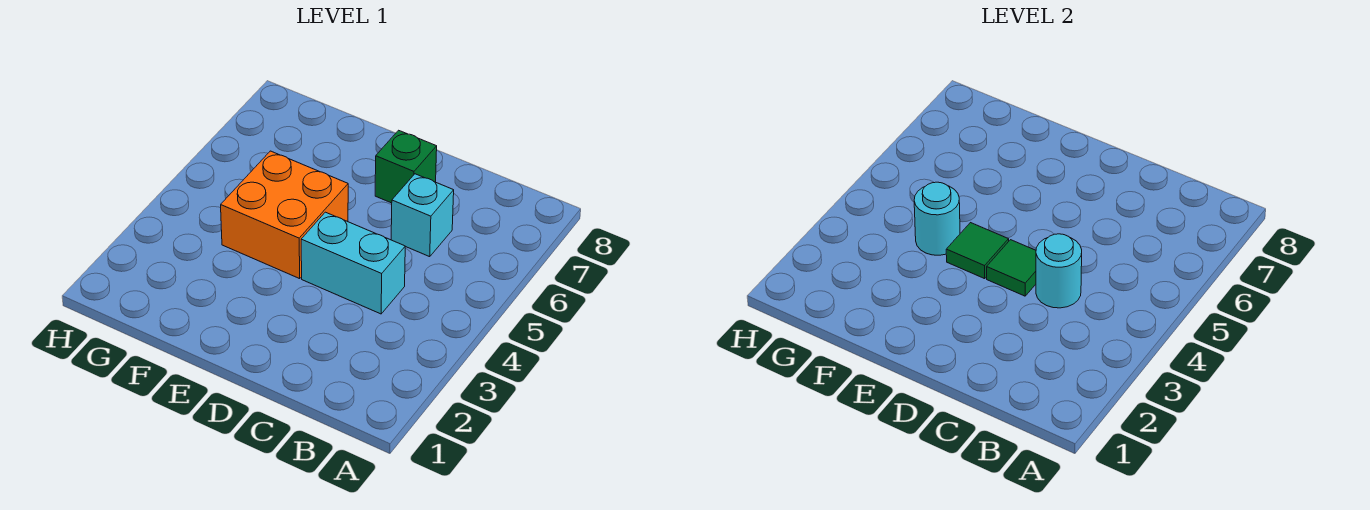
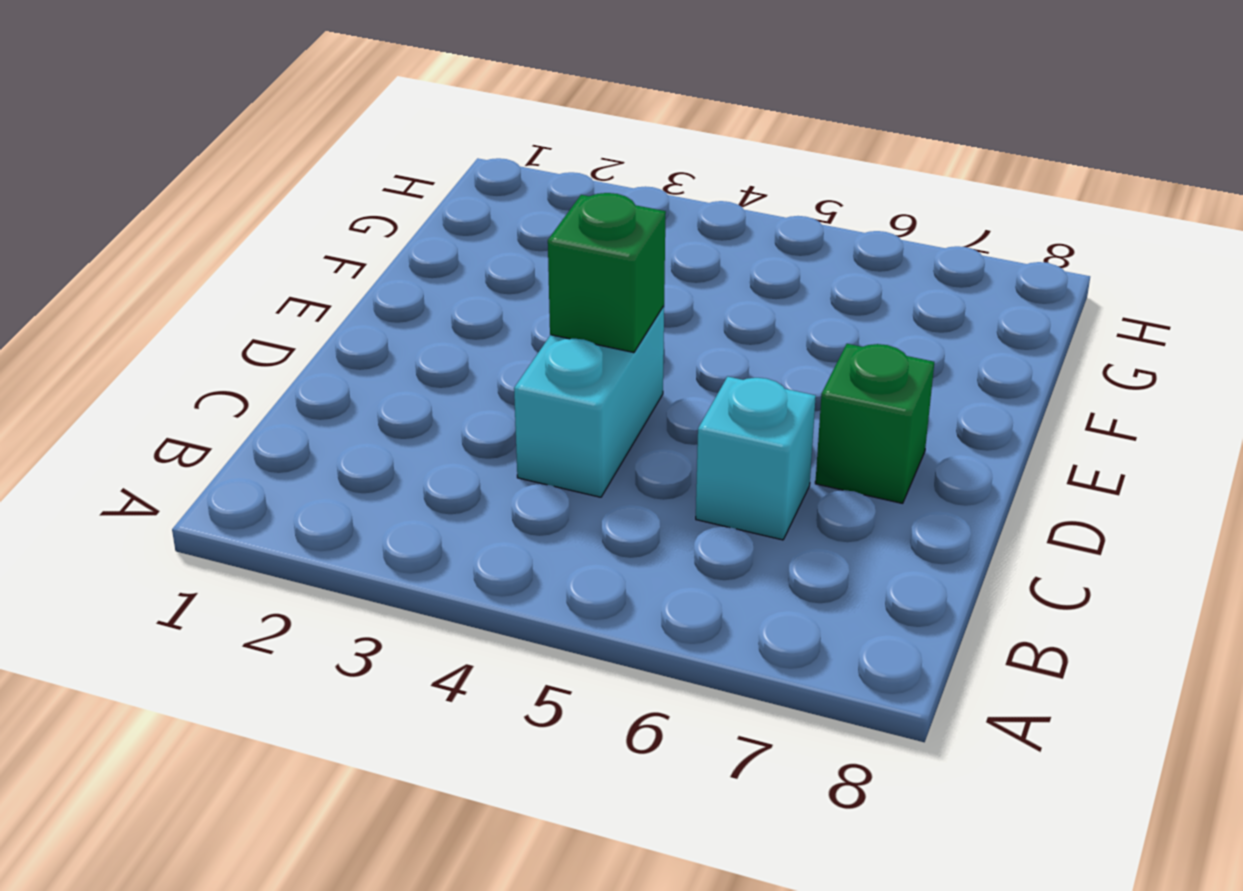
green brick D4 level 2 -> green tile D4 level 2
none -> orange brick E4:F5 level 1
none -> cyan round brick C4 level 2

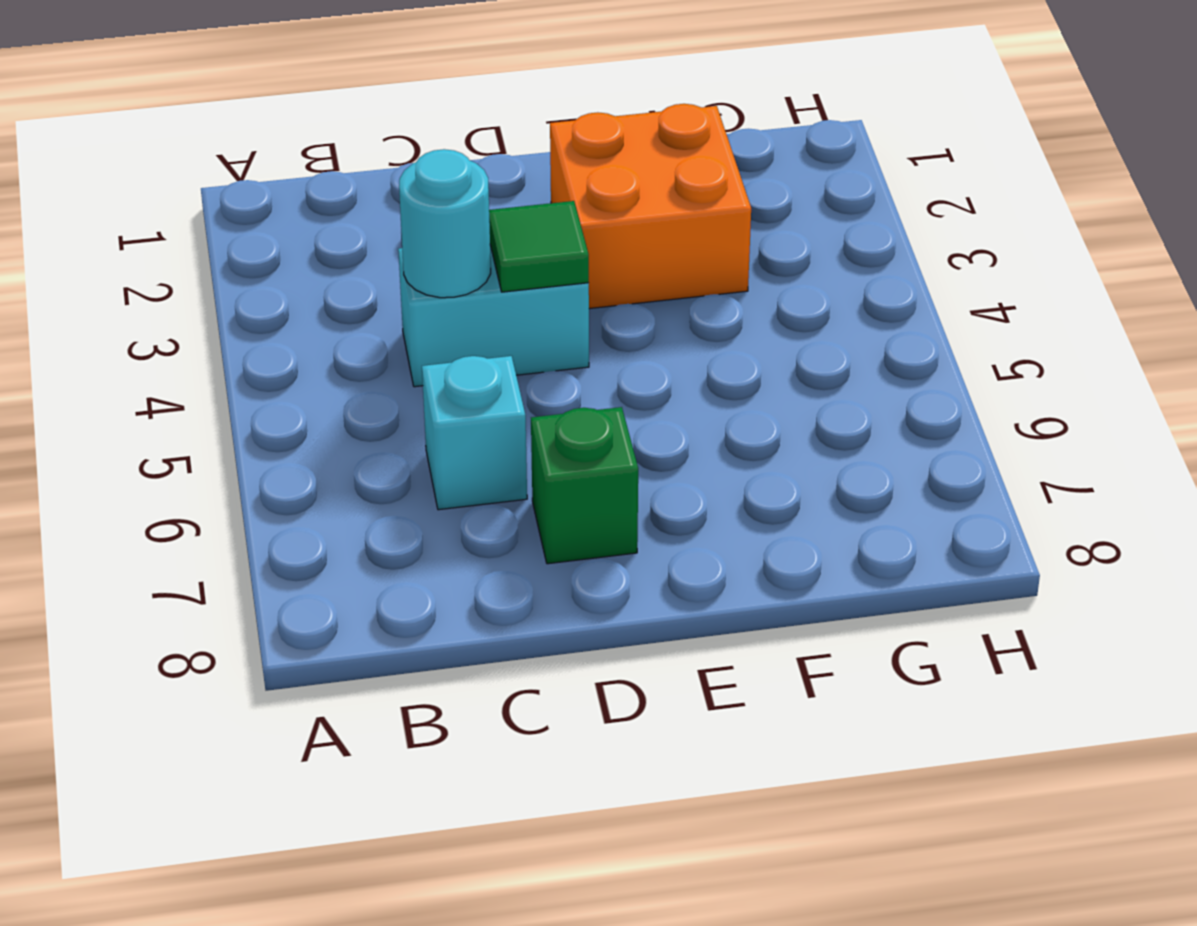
orange brick E2:F3 level 1 -> orange brick E4:F5 level 1
none -> green tile E4 level 2
none -> cyan round brick F4 level 2

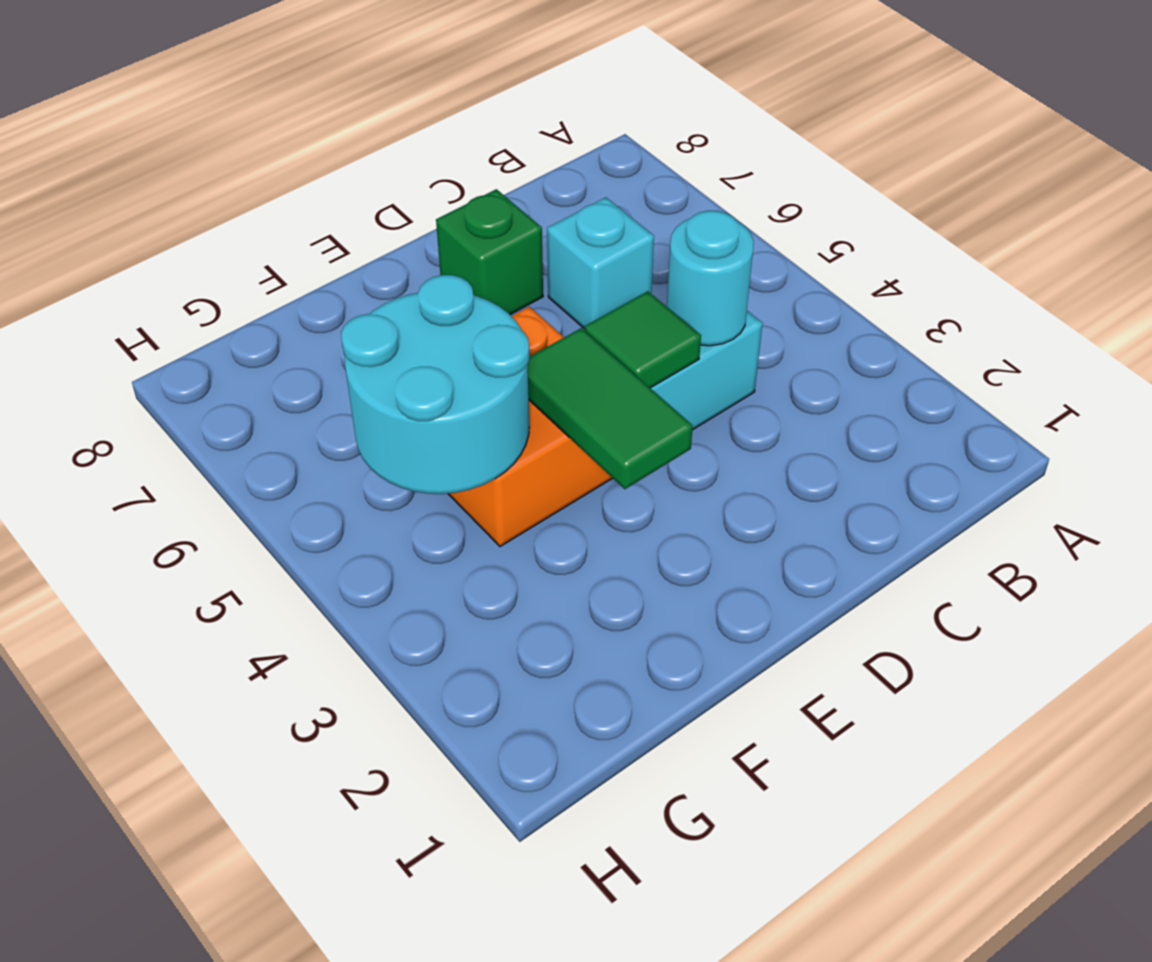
green tile E3:E4 level 2 -> green tile E4 level 2
cyan round brick F4:G5 level 2 -> cyan round brick F4 level 2

